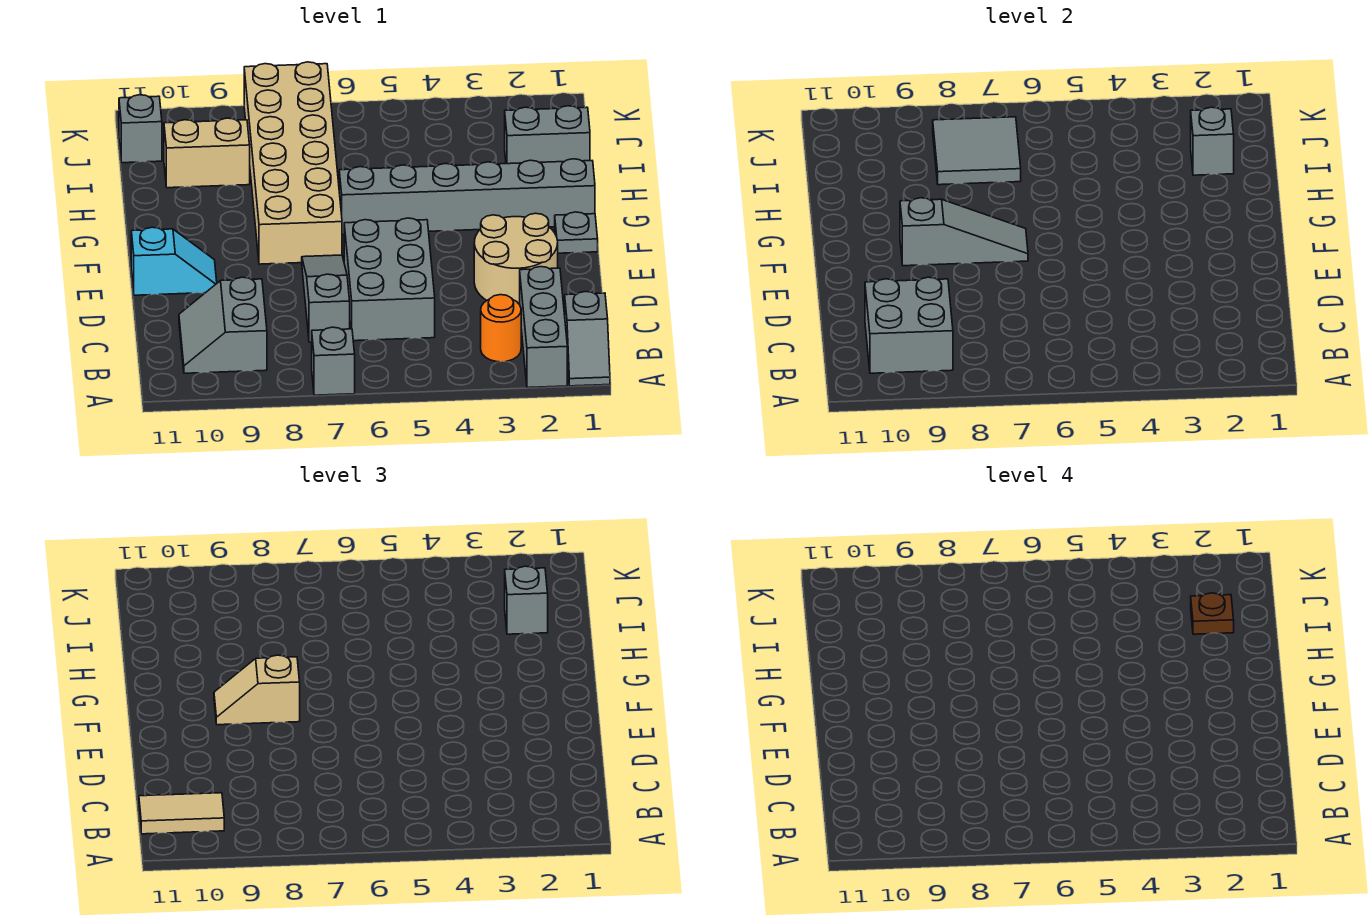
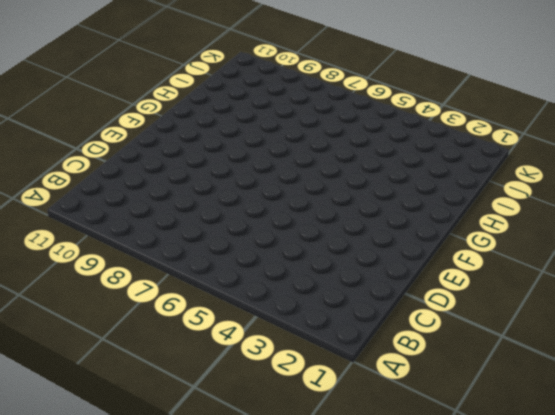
none -> grey slope A1:B1 level 1 top B
none -> grey brick A2:C2 level 1
none -> grey brick A7 level 1

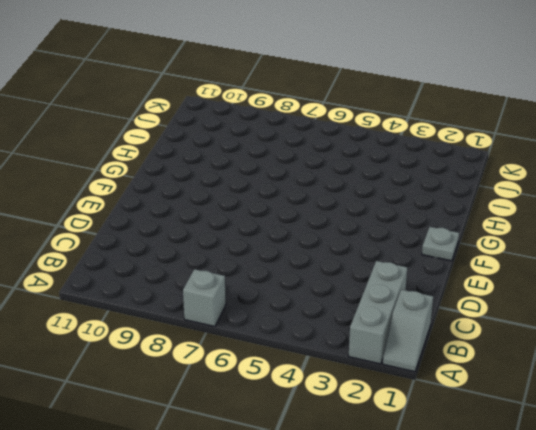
none -> orange round brick B3 level 1
none -> grey slope B9:C10 level 1 top 9
none -> grey brick C5:E6 level 1

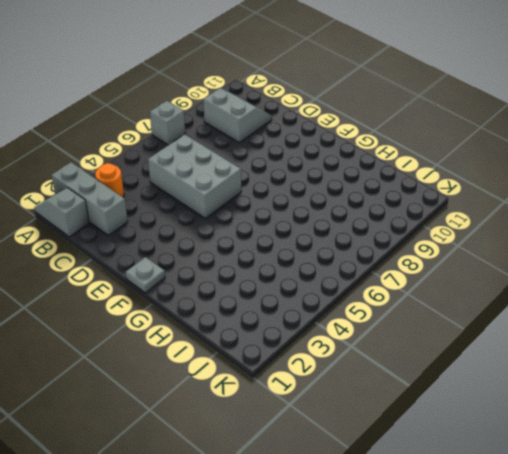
none -> grey slope C7:E7 level 1 top C
none -> tan round brick D2:E3 level 1
none -> cyan slope E10:E11 level 1 top 11

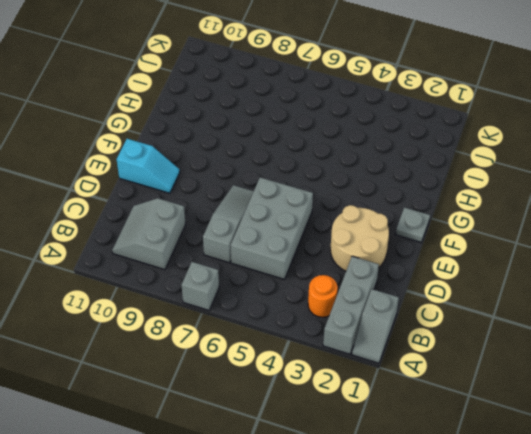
none -> tan brick F7:K8 level 1
none -> grey brick G1:G6 level 1
none -> grey brick I1:I2 level 1

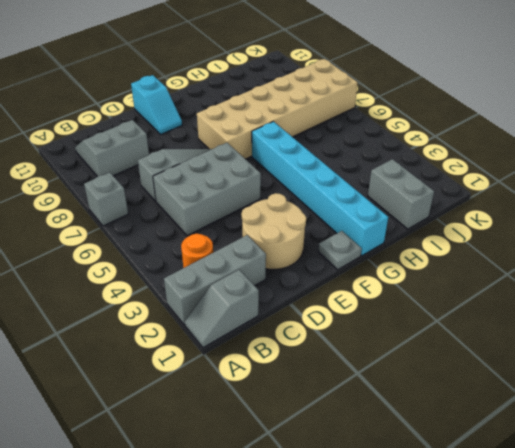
cyan brick G1:G6 level 1 -> grey brick G1:G6 level 1
none -> tan brick I9:I10 level 1
none -> grey brick J11 level 1
none -> grey brick B9:C10 level 2

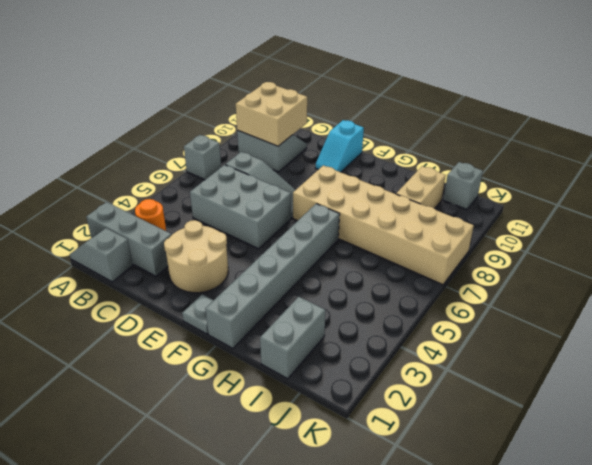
tan brick B9:C10 level 2 -> grey brick B9:C10 level 2
none -> grey slope F7:F9 level 2 top 9
none -> grey brick I2 level 2
none -> grey tile I7:J8 level 2

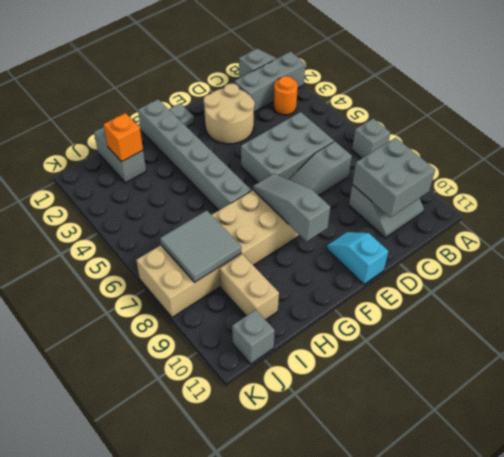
orange brick I2 level 2 -> grey brick I2 level 2
none -> tan tile B10:B11 level 3
none -> tan slope F8:F9 level 3 top 8
none -> grey brick I2 level 3

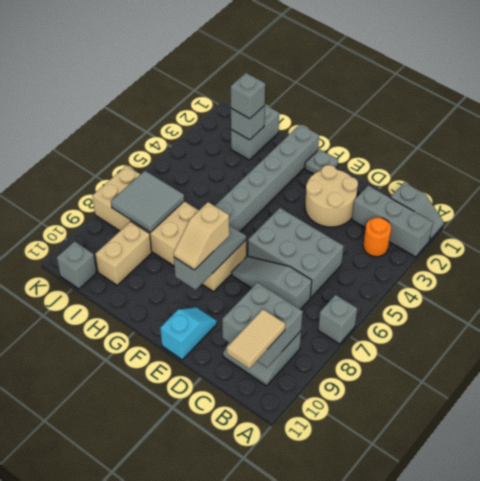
none -> brown plate I2 level 4

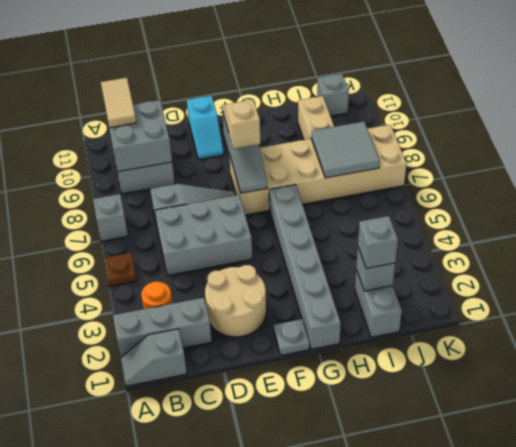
brown plate A5 level 1 -> brown plate I2 level 4

